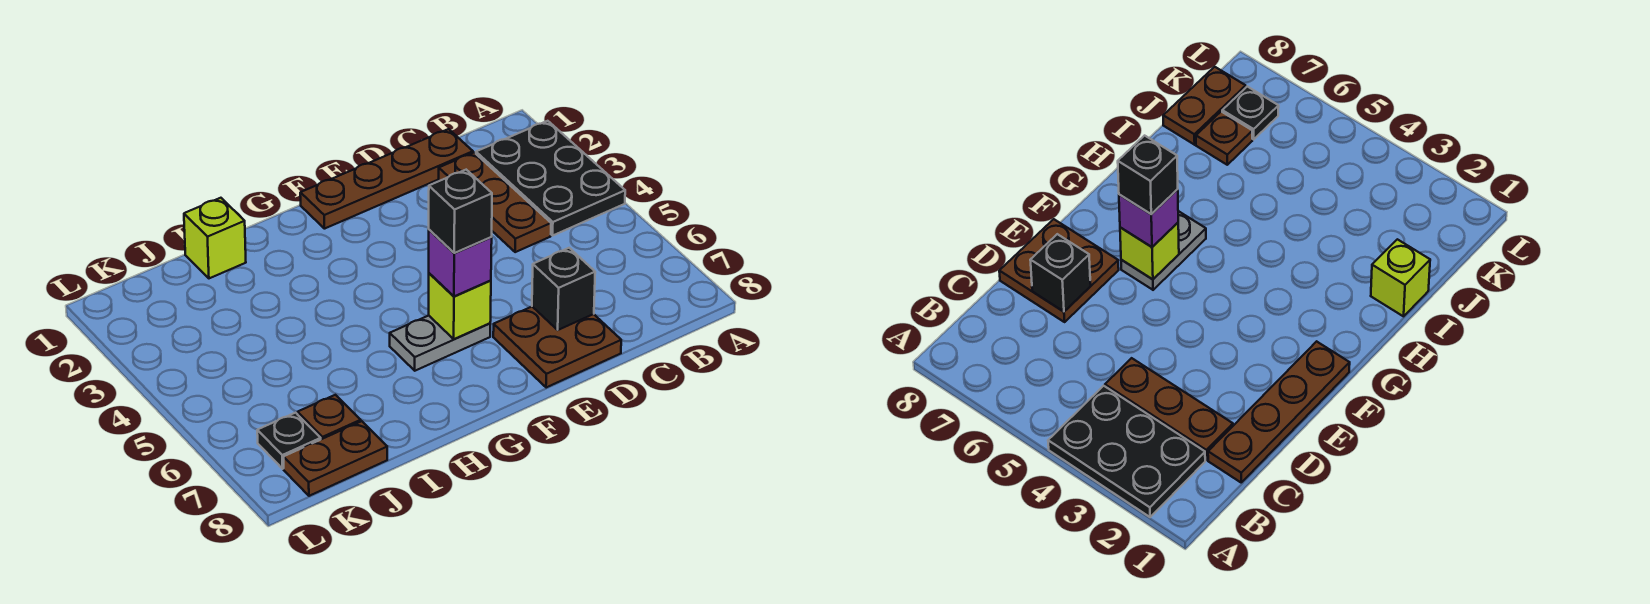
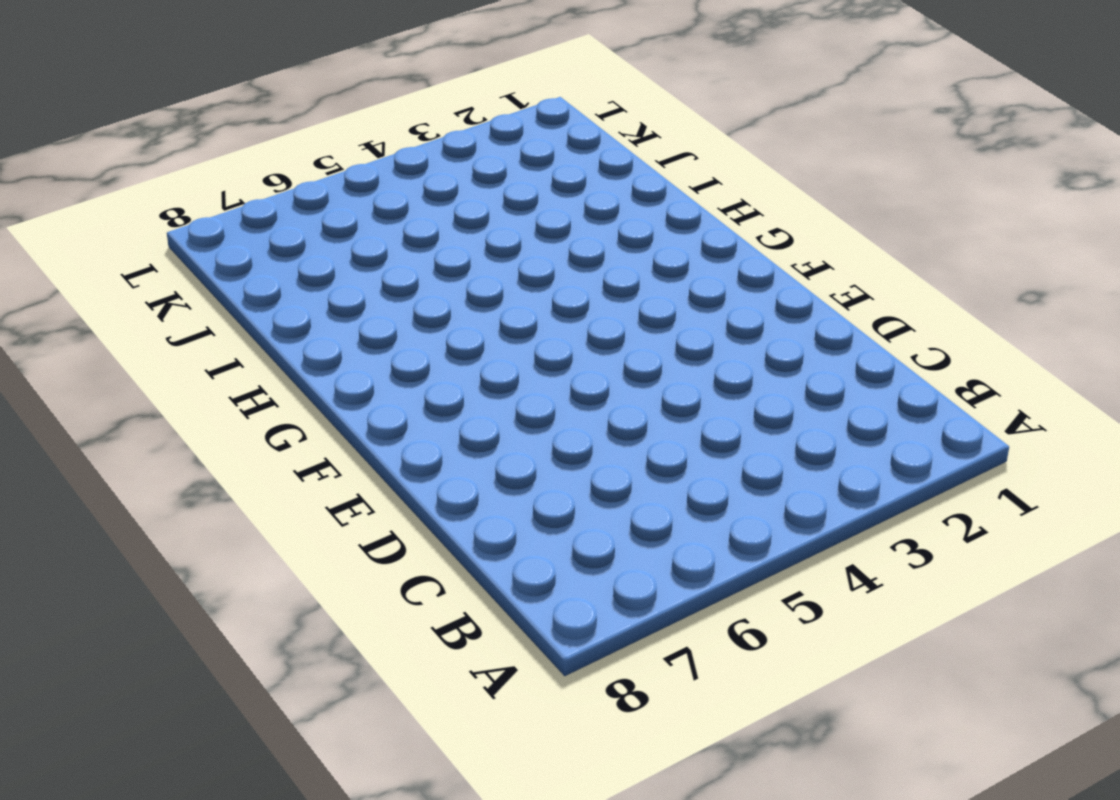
none -> black plate A2:B4 level 1
none -> brown plate C1:F1 level 1
none -> brown plate C2:C4 level 1

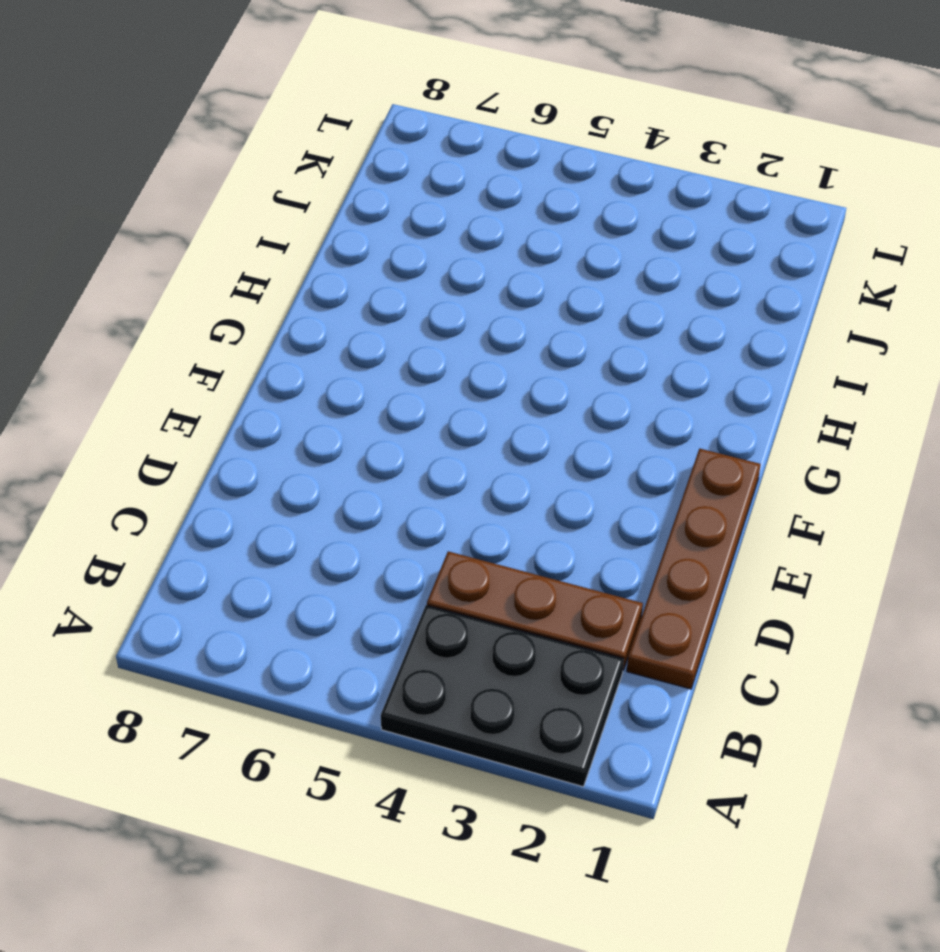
none -> brown plate D7:E8 level 1
none -> grey plate F6:G6 level 1
none -> lime brick I1 level 1

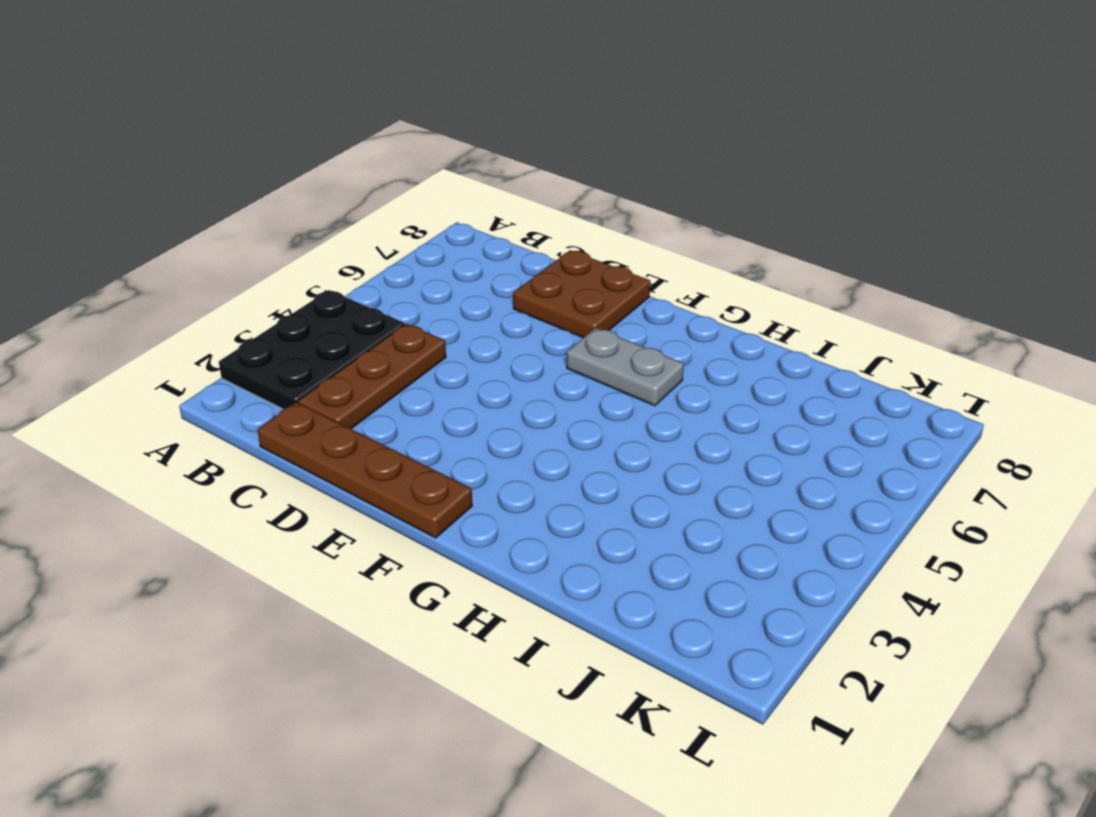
none -> lime brick I1 level 1
none -> brown plate J7 level 1
none -> brown plate J8:K8 level 1

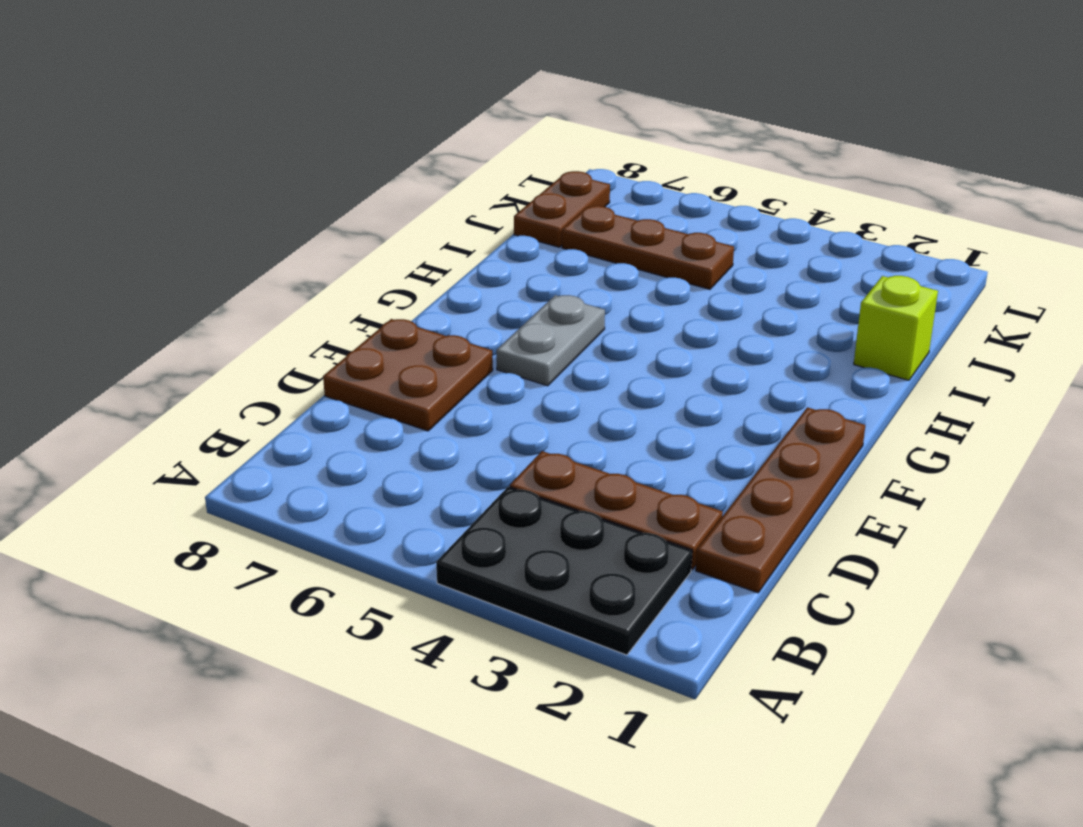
brown plate J5:J7 level 1 -> brown plate J7 level 1
none -> black plate K7 level 1
none -> black brick D7 level 2
none -> lime brick F6 level 2

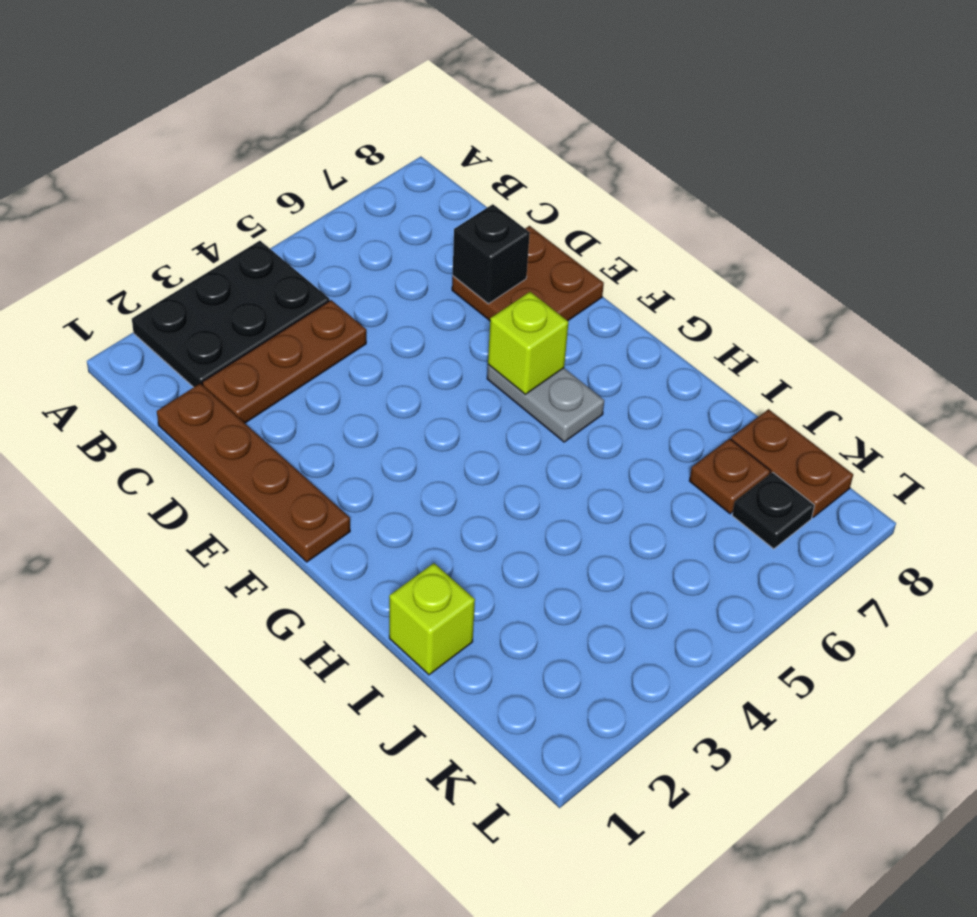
none -> purple brick F6 level 3
none -> black brick F6 level 4

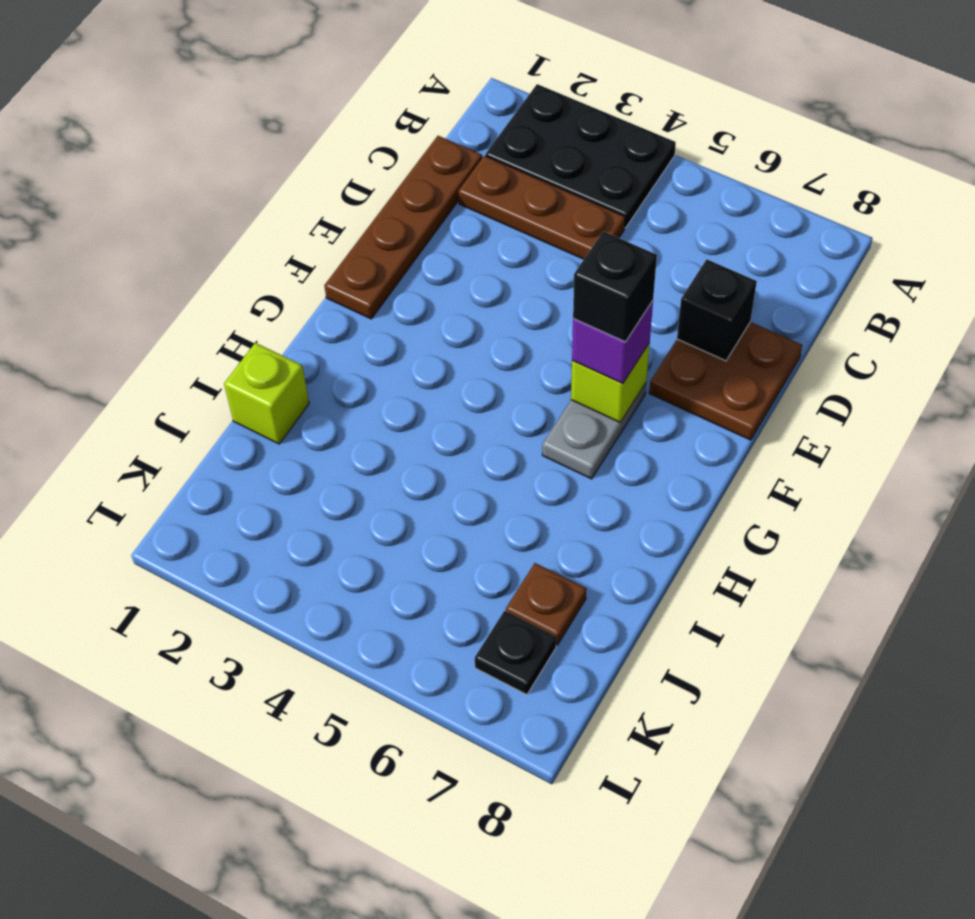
none -> brown plate J8:K8 level 1

